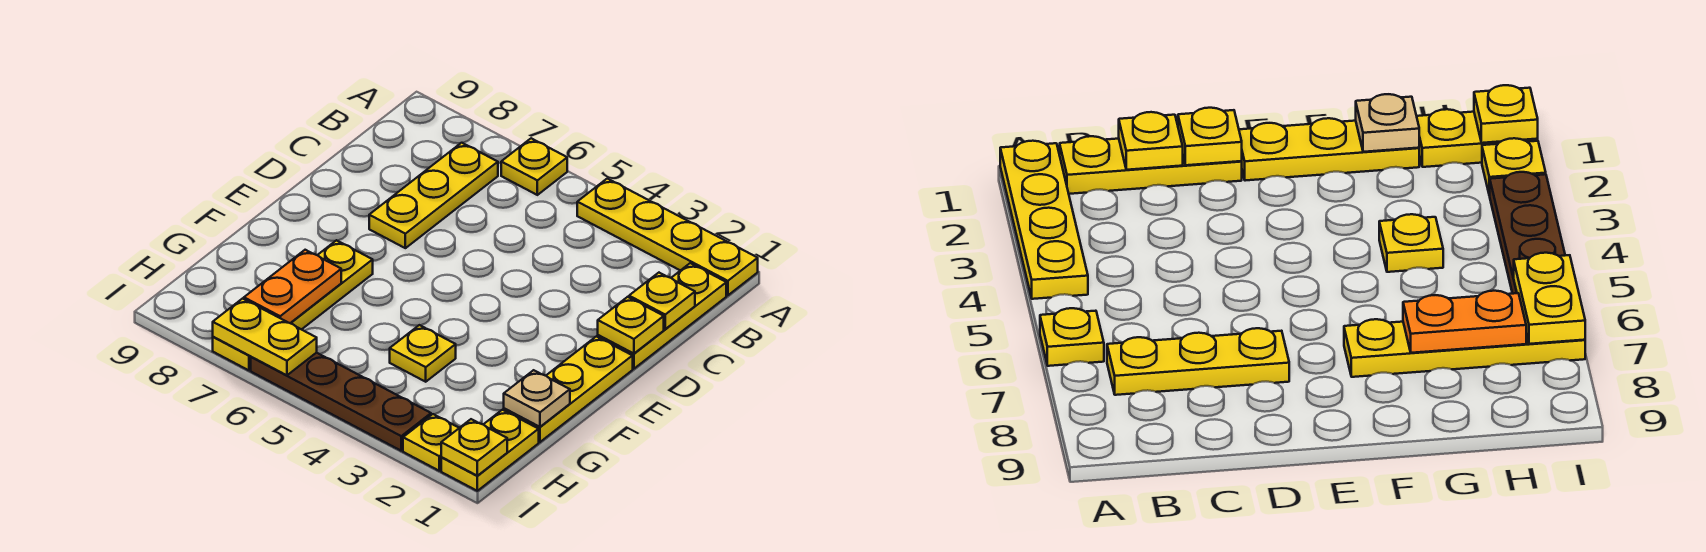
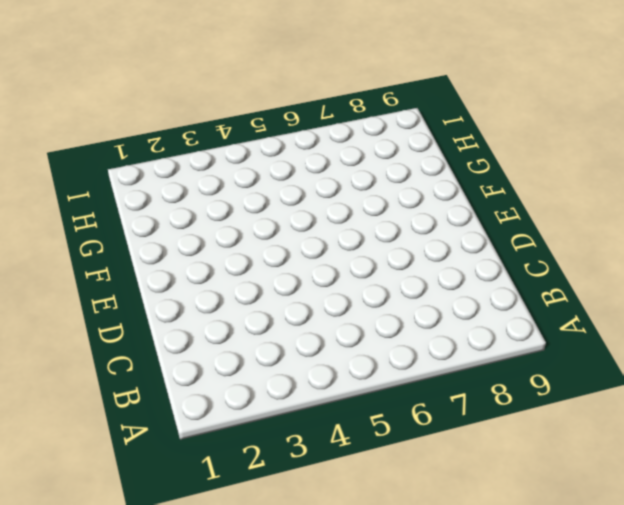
none -> yellow plate A1:A4 level 1
none -> yellow plate A6 level 1
none -> yellow plate B1:D1 level 1

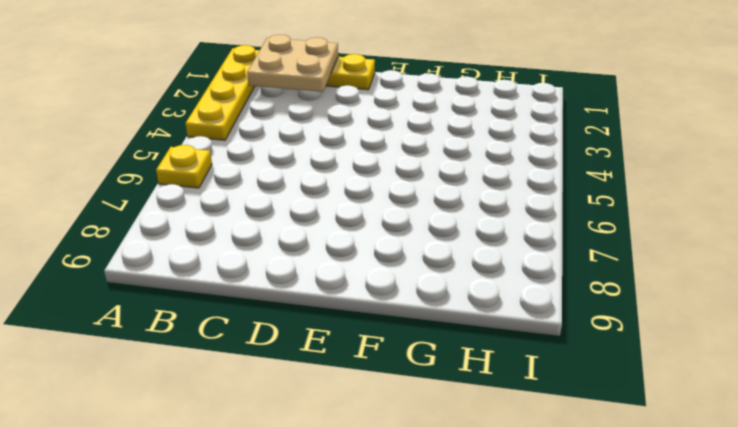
tan plate B1:C2 level 2 -> yellow plate C1 level 2
none -> yellow plate B7:D7 level 1
none -> yellow plate E1:G1 level 1
none -> yellow plate F7:I7 level 1

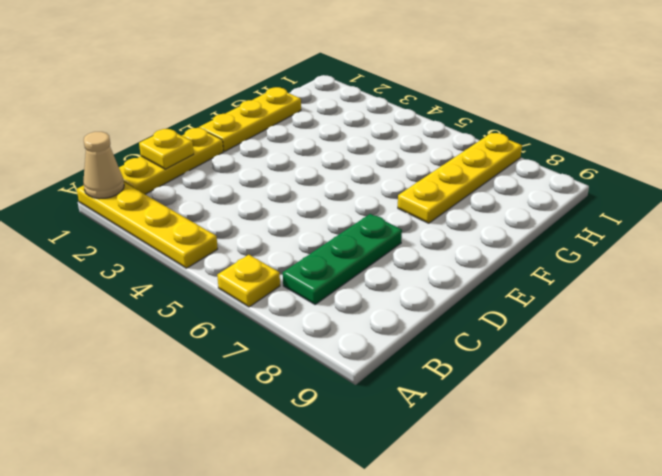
tan cone A1 level 2 -> none
green plate B7:D7 level 1 -> yellow plate B7:D7 level 1
none -> yellow plate G4 level 1
none -> yellow plate H1:I1 level 1
none -> yellow plate I2 level 1

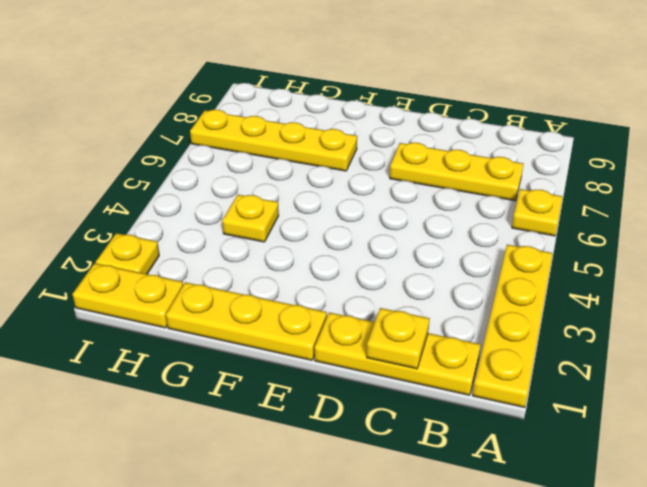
none -> brown plate I3:I6 level 1
none -> yellow plate D1 level 2
none -> tan plate G1 level 2

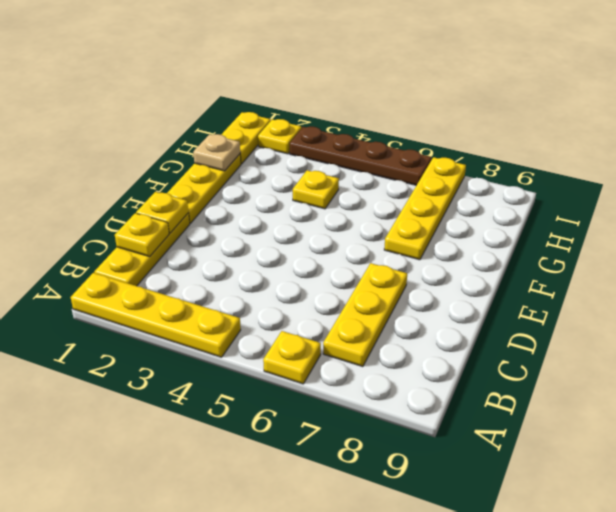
none -> orange plate G7:H7 level 2
none -> yellow plate I1 level 2
none -> yellow plate I6:I7 level 2

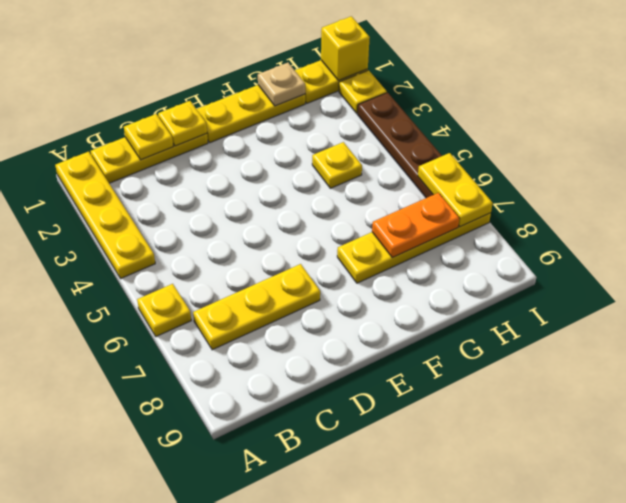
yellow brick I1 level 2 -> yellow plate I1 level 2

